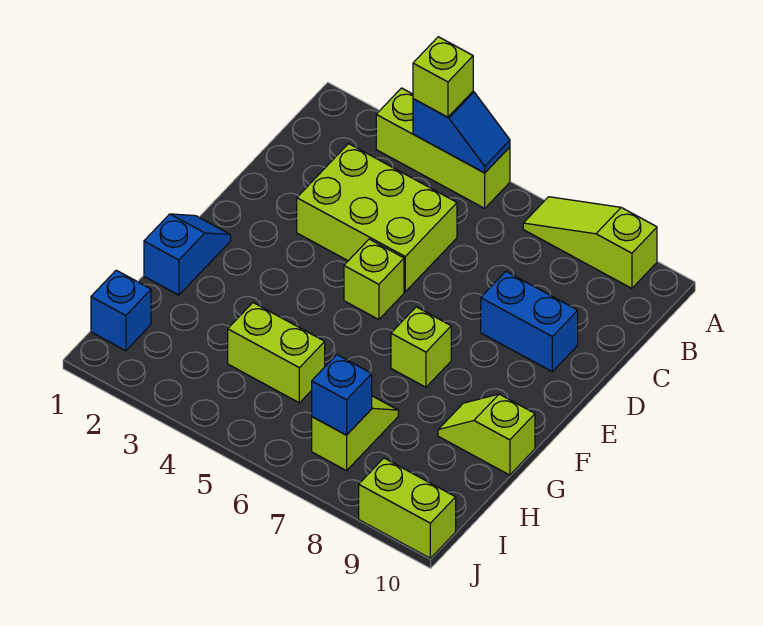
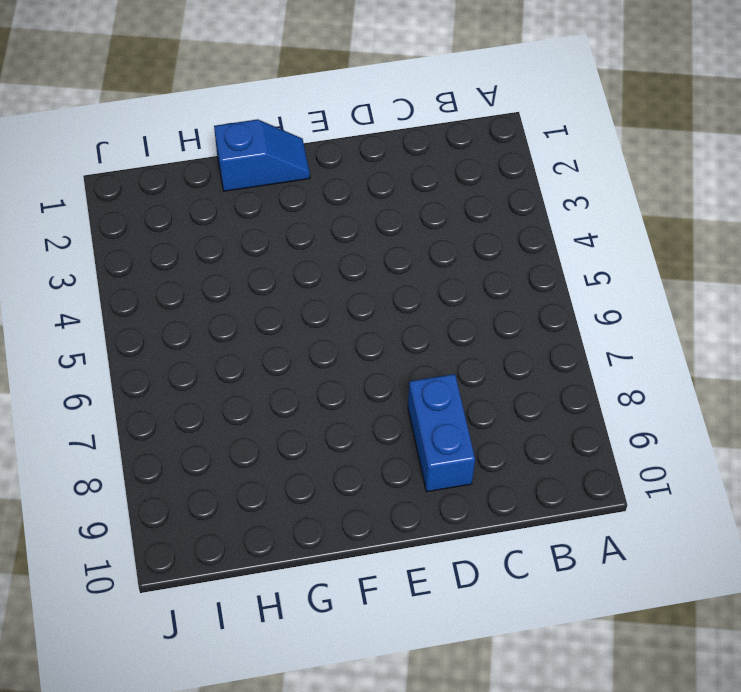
none -> lime brick A3:A5 level 1
none -> lime slope A7:A9 level 1 top 9
none -> lime brick C3:D5 level 1

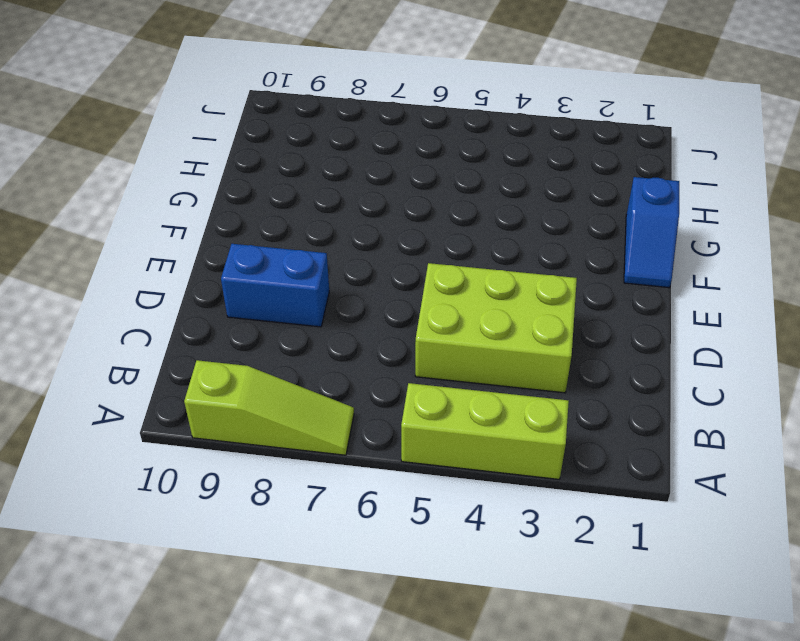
none -> lime brick E5 level 1
none -> lime brick F7 level 1
none -> lime slope G9:G10 level 1 top 10

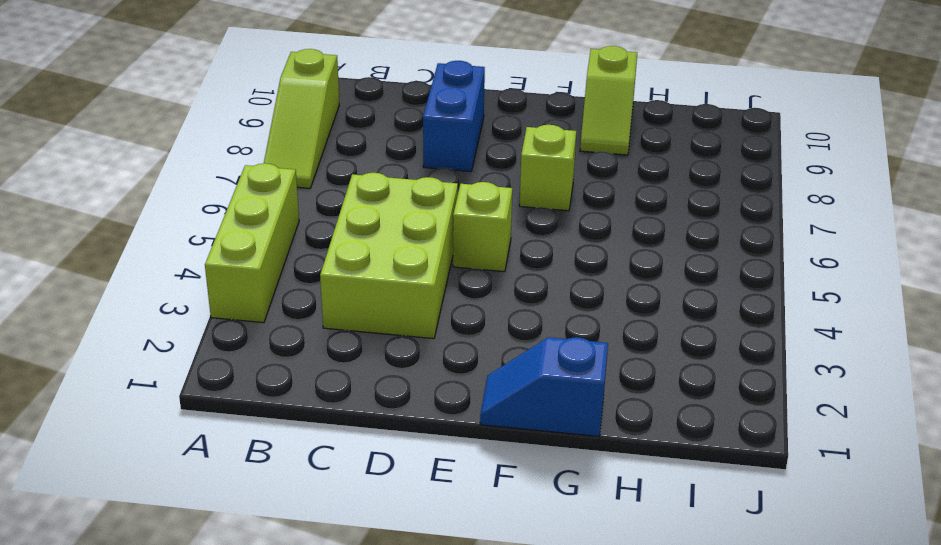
none -> lime brick H4:H5 level 1
none -> lime slope H7:I7 level 1 top I
none -> blue brick I1 level 1

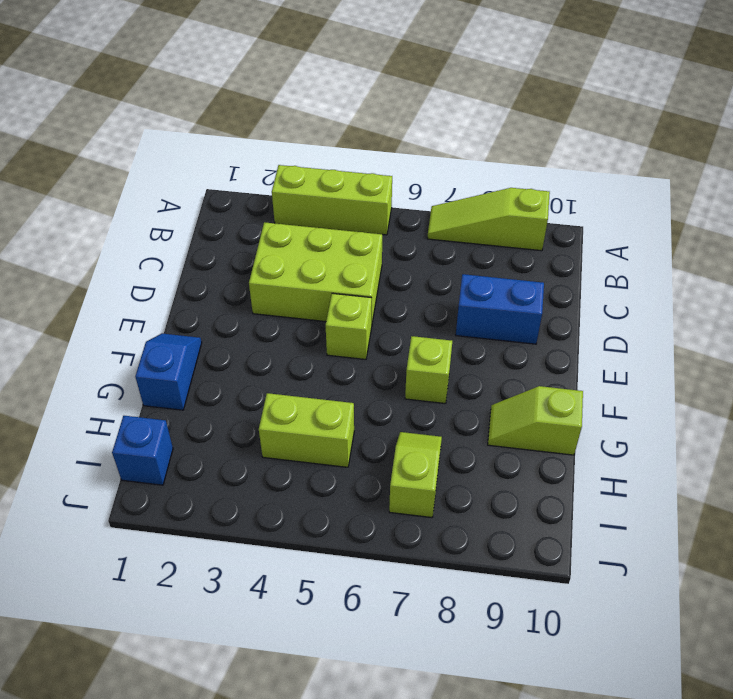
none -> lime brick J9:J10 level 1
none -> blue slope A4:A5 level 2 top 4
none -> blue brick I7 level 2

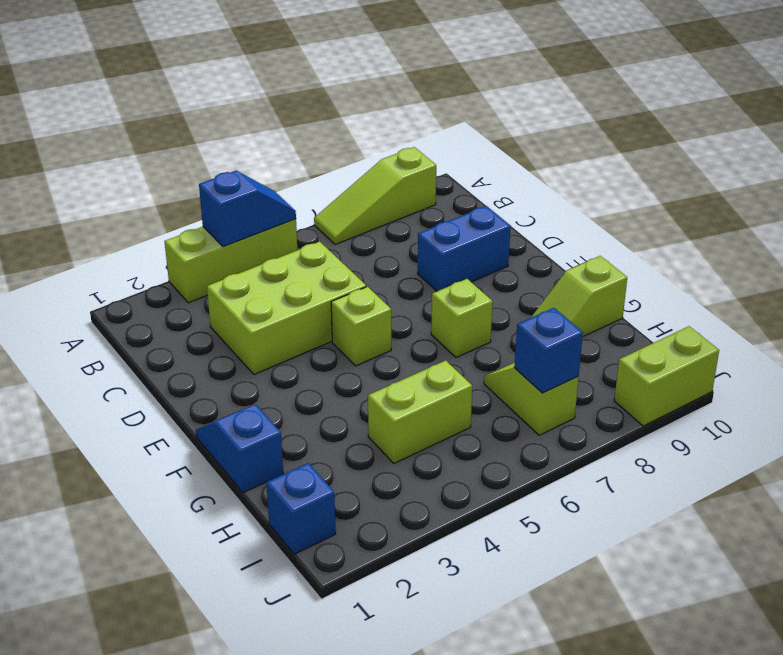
none -> lime brick A4 level 3

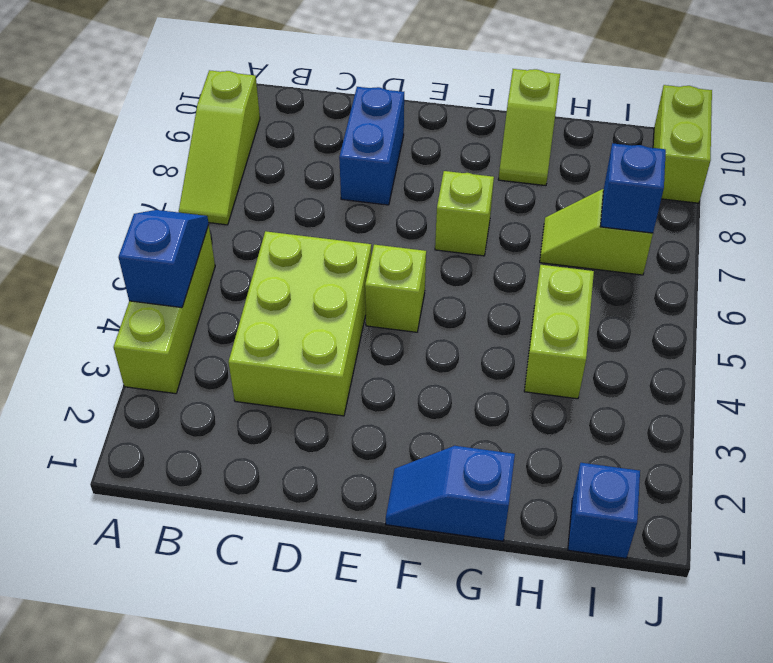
none -> lime brick A4 level 3

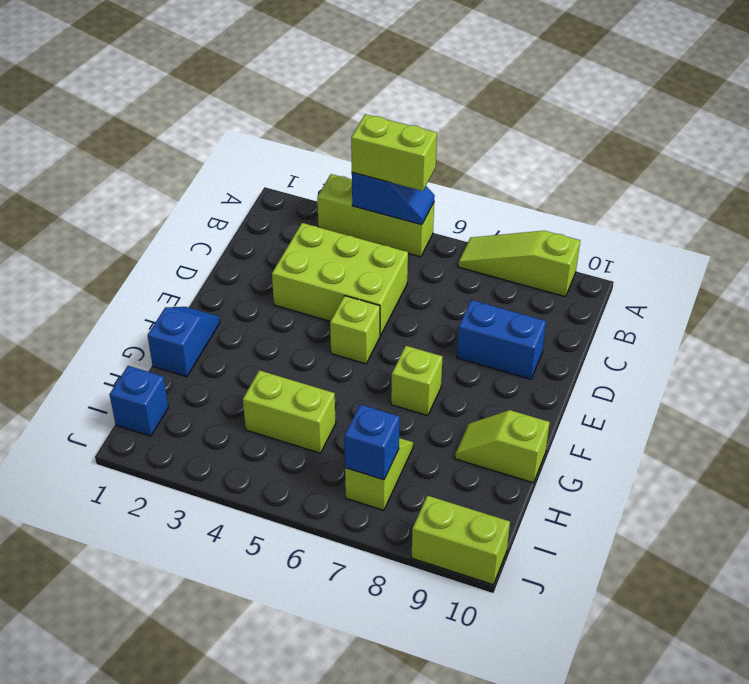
lime brick A4:A5 level 3 -> lime brick A4 level 3

